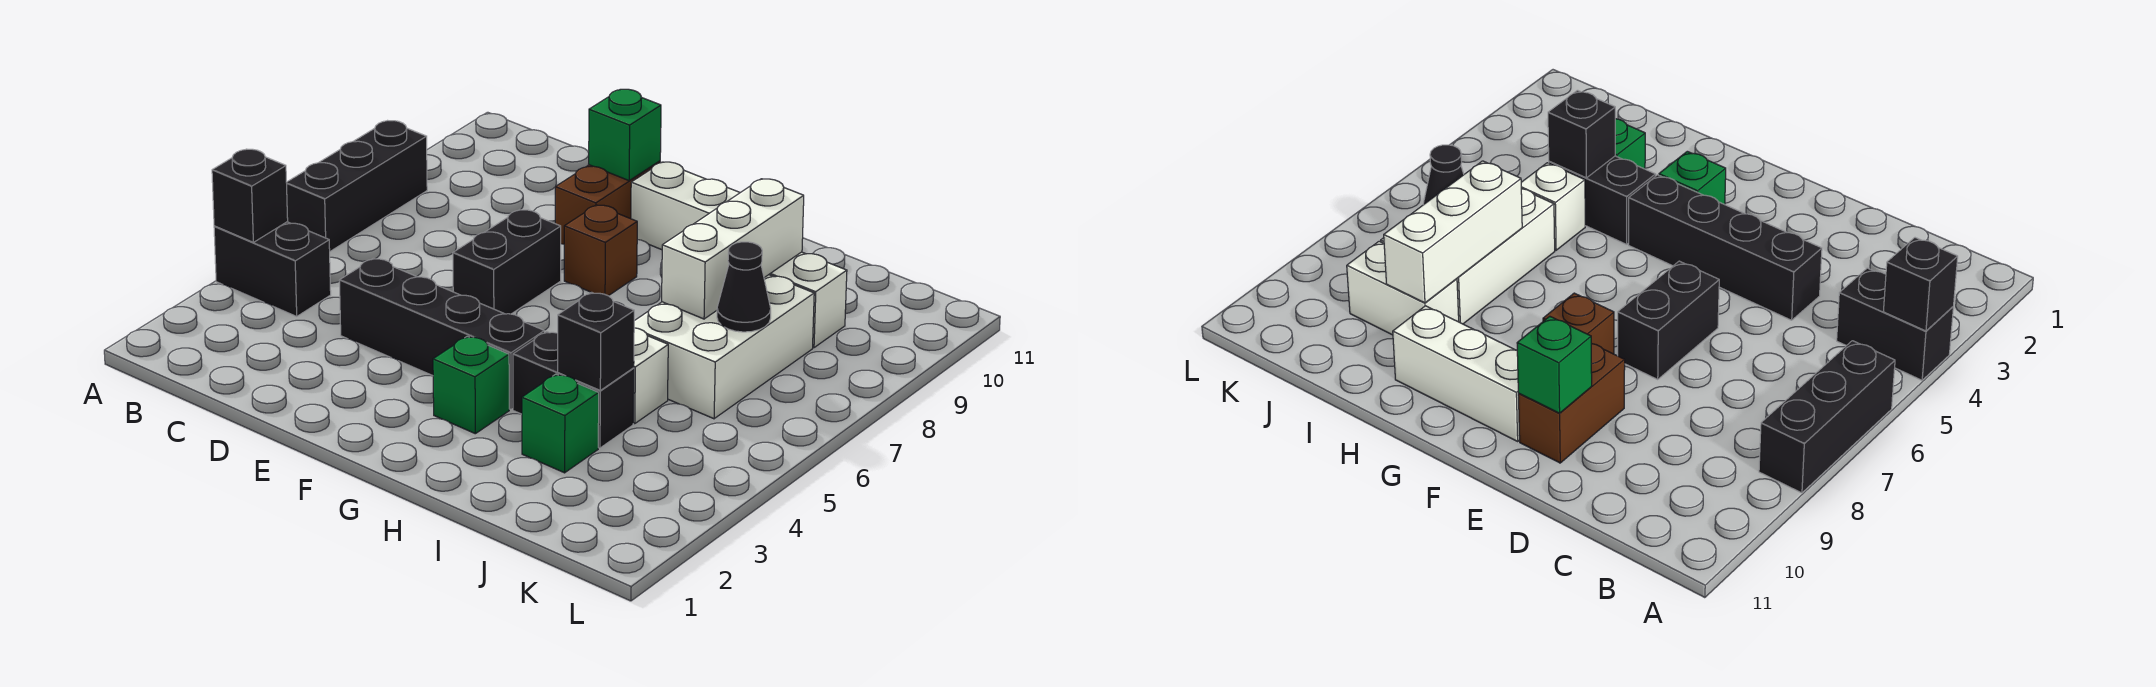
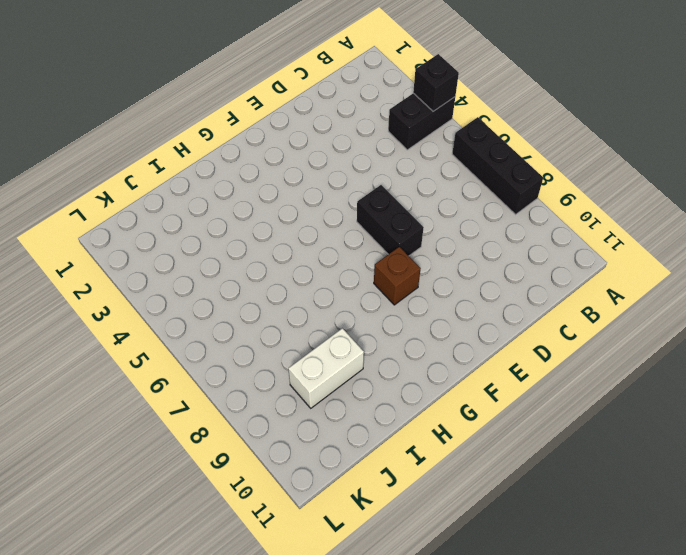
none -> black brick D4:G4 level 1
none -> brown brick E9:E10 level 1
none -> white brick F10:H10 level 1

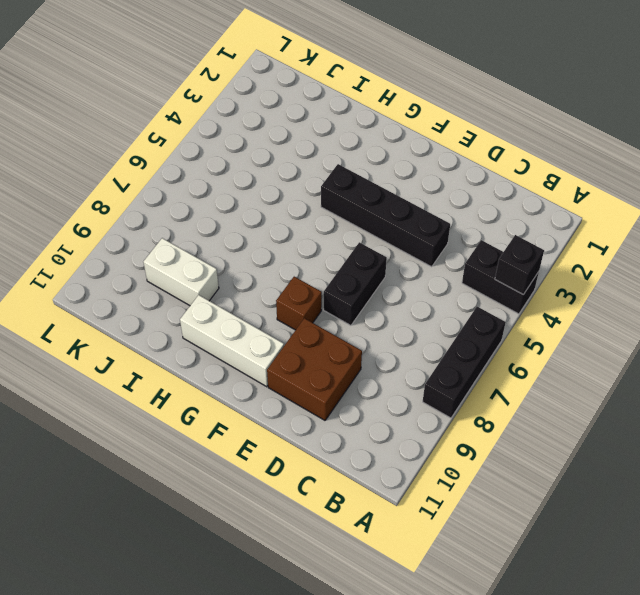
brown brick D9:E10 level 1 -> brown brick E9:E10 level 1
none -> green brick G3 level 1
none -> black brick H4:I4 level 1
none -> green brick I3 level 1

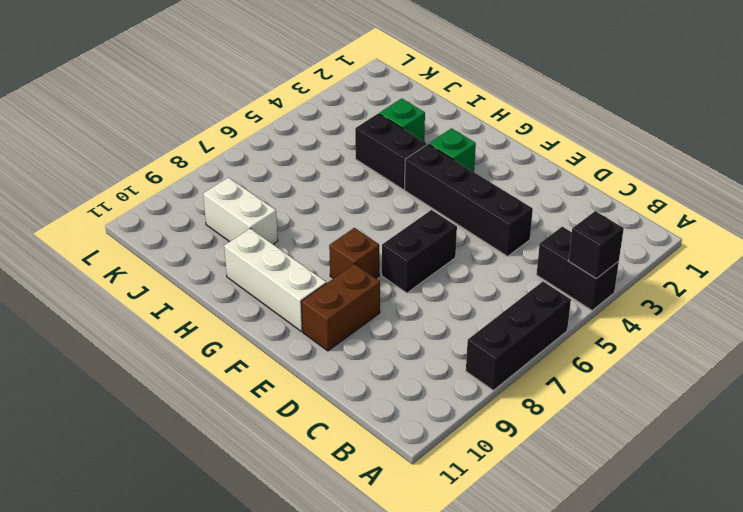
none -> white brick I5 level 1
none -> white brick I6:J8 level 1
none -> green brick E10 level 2

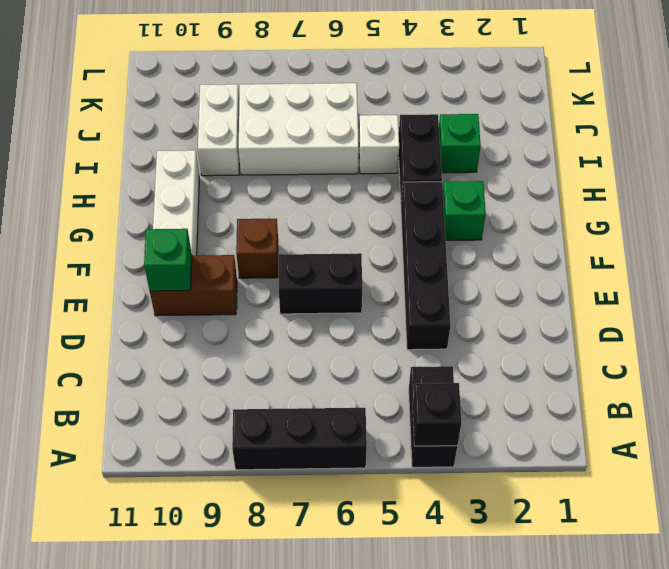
none -> black brick I4 level 2
none -> white brick I7:I9 level 2
none -> black cone J7 level 2

